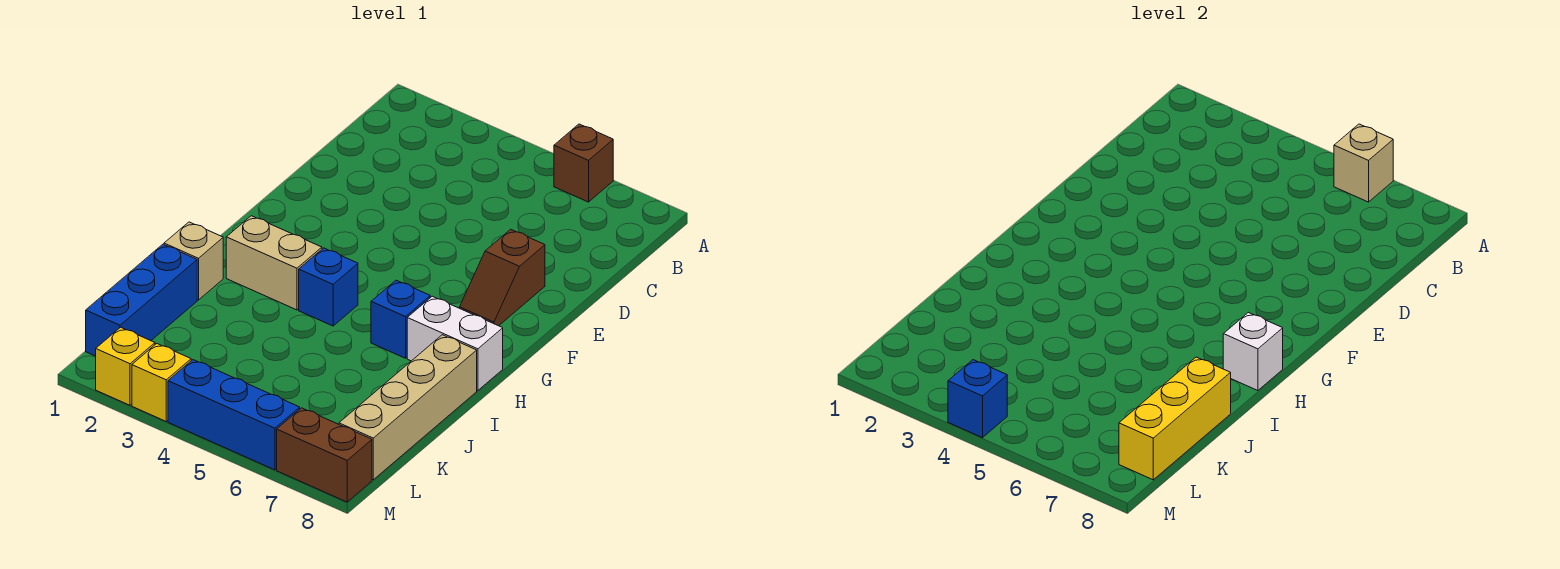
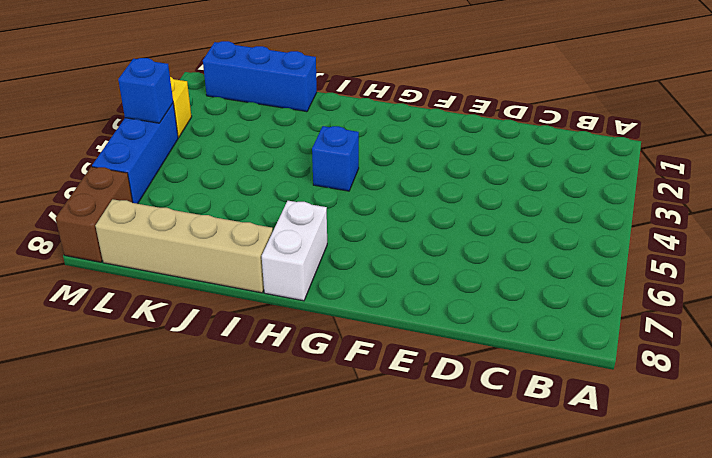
none -> brown brick A6 level 1
none -> brown slope E7:F7 level 1 top E
none -> tan brick H2:H3 level 1

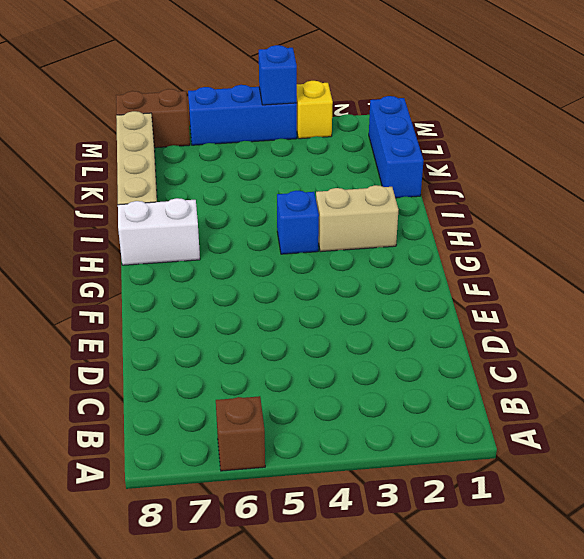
none -> brown slope E7:F7 level 1 top E
none -> blue brick H6 level 1
none -> tan brick I1 level 1

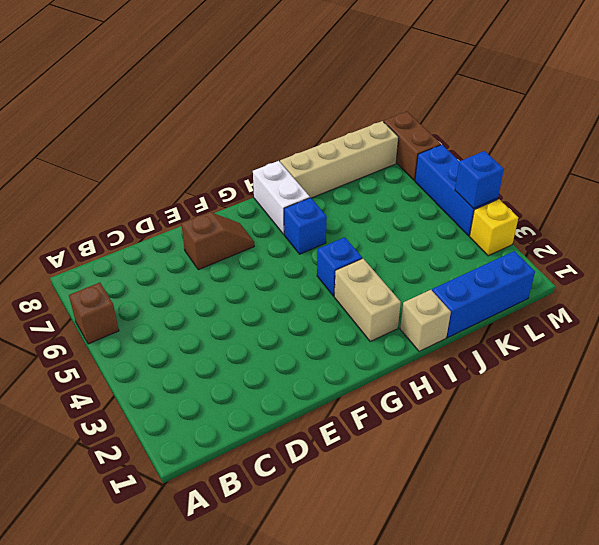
none -> yellow brick M2 level 1
none -> tan brick A6 level 2
none -> white brick H8 level 2

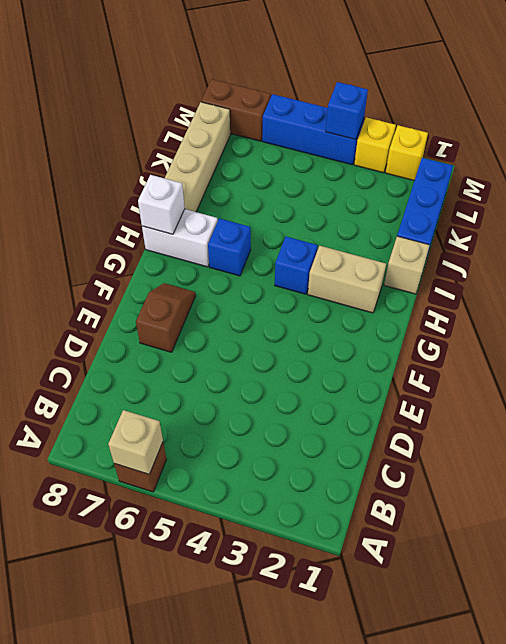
none -> yellow brick J8:L8 level 2

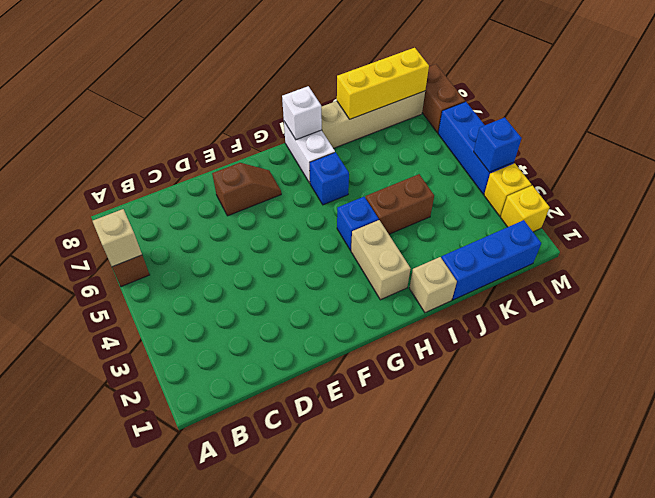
brown brick I4:J4 level 1 -> none

